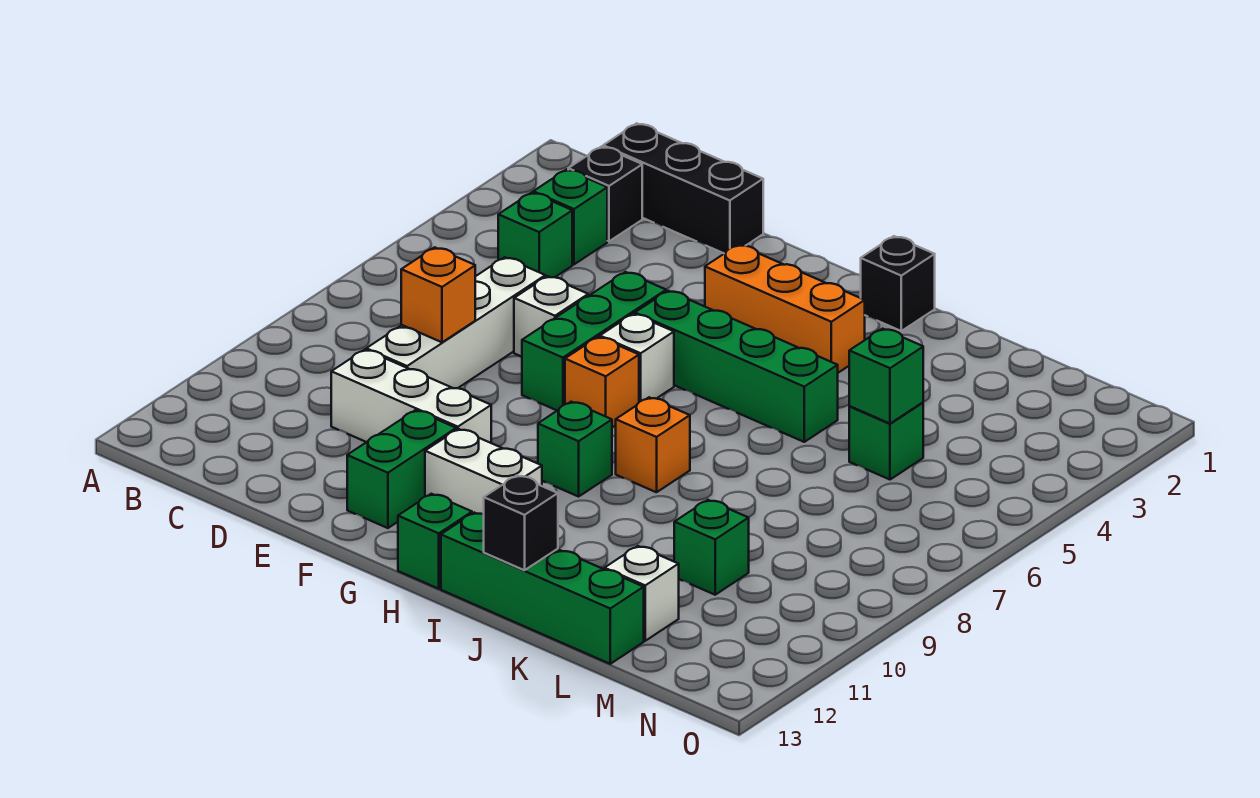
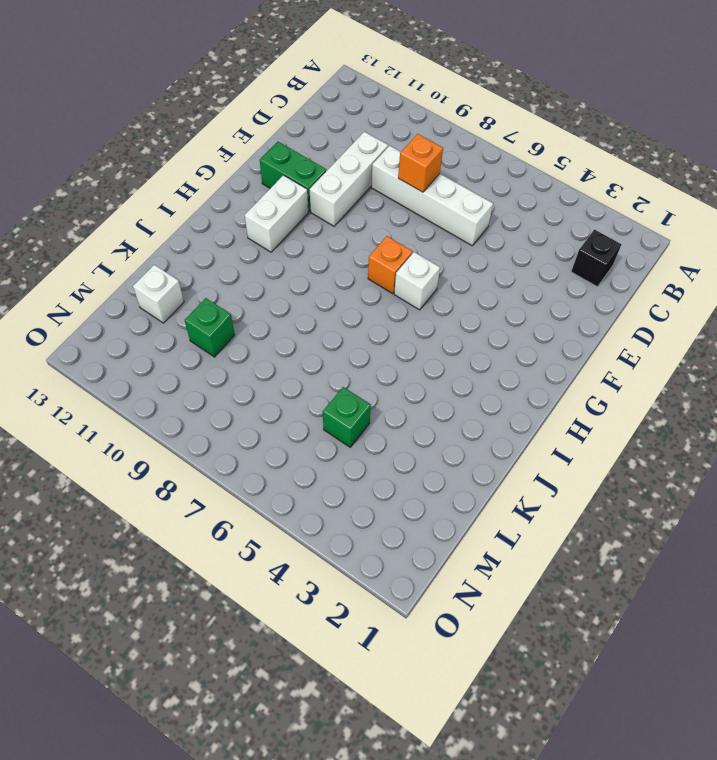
none -> black brick C1:E1 level 1
none -> green brick C3 level 1
none -> green brick C4 level 1

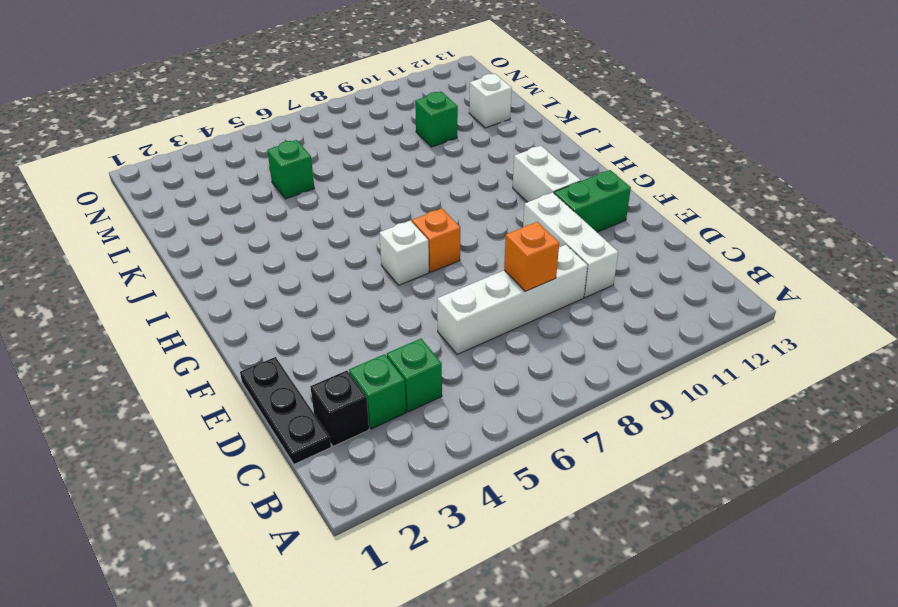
black plate C1:E1 level 1 -> black brick C1:E1 level 1
none -> white brick E6 level 1
none -> green brick F5:F7 level 1
none -> orange brick G3:I3 level 1

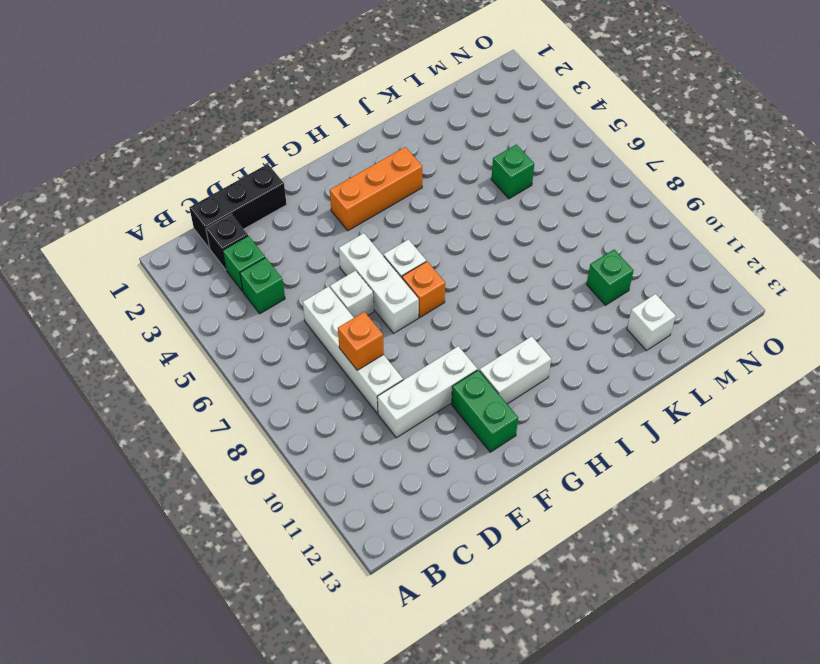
white brick F5:F7 level 1 -> green brick F5:F7 level 1
none -> green brick G5:J5 level 1
none -> green brick H9 level 1
none -> green brick H13 level 1

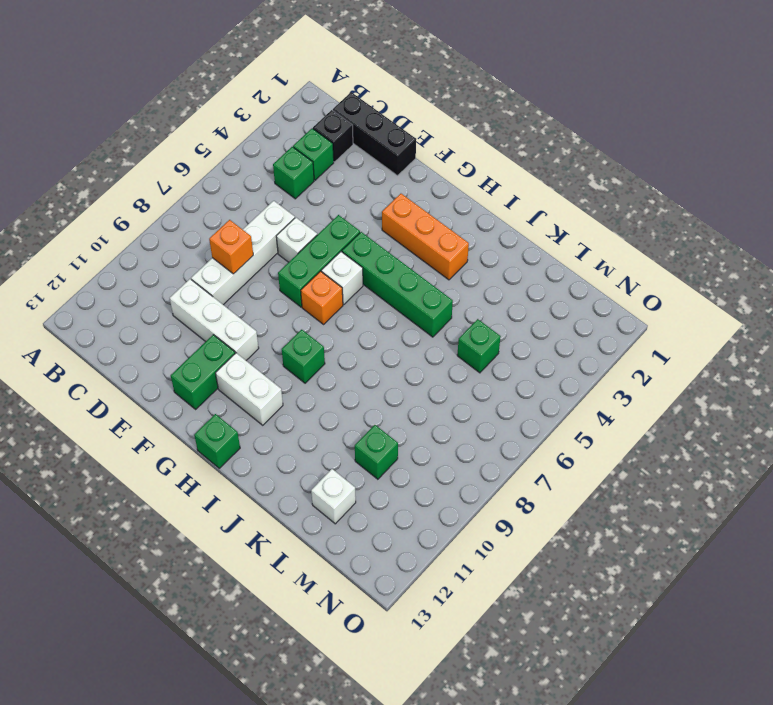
none -> black brick I1 level 1
none -> orange brick I8 level 1
none -> green brick I13:L13 level 1

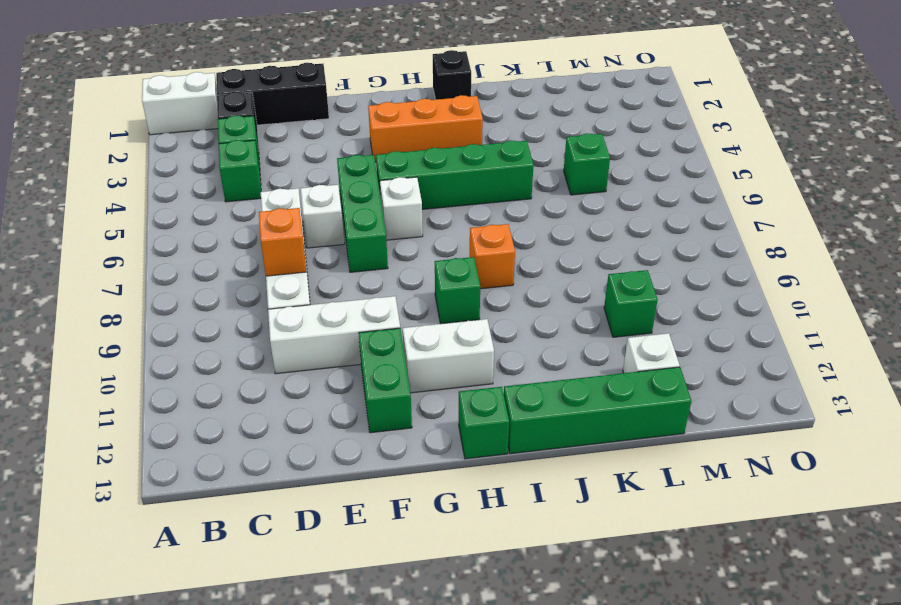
white brick A1:B1 level 1 -> none
none -> orange brick G7 level 1
none -> black brick J13 level 2
none -> green brick L5 level 2

